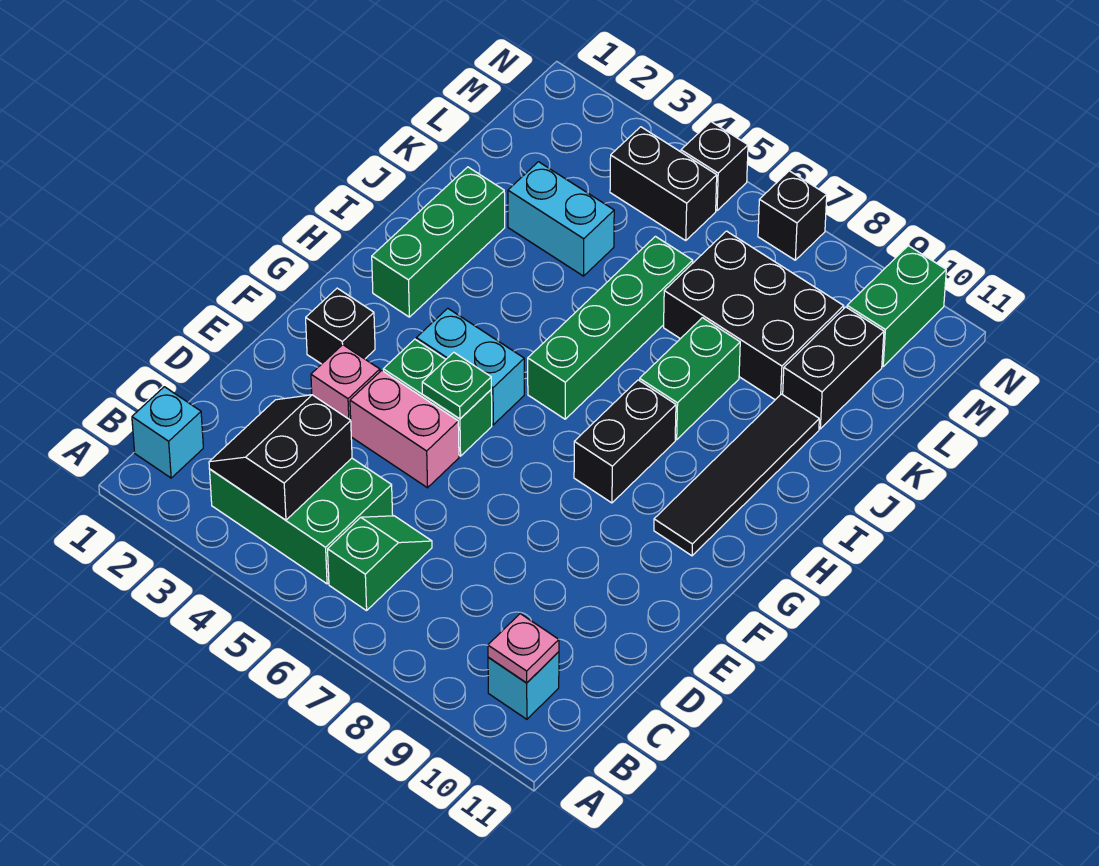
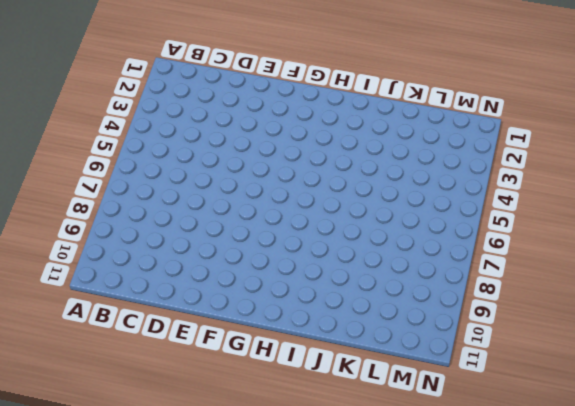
none -> cyan brick B1 level 1
none -> green brick B3:C5 level 1
none -> green slope B6:C6 level 1 top B

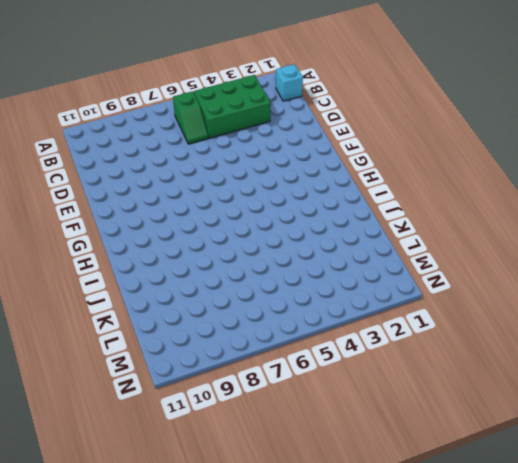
none -> cyan brick B10 level 1
none -> pink brick E3 level 1
none -> pink brick E4:E5 level 1

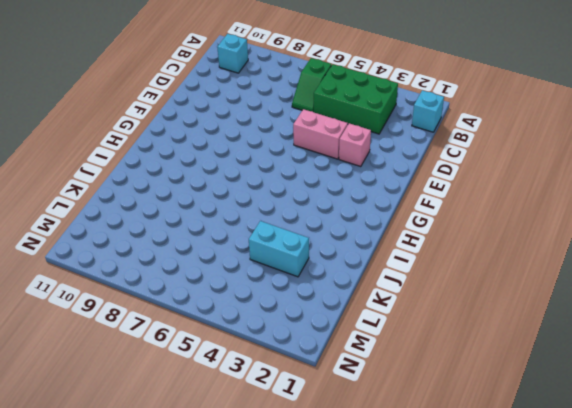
none -> black brick F2 level 1
none -> green brick F4:F5 level 1
none -> cyan brick G4:G5 level 1

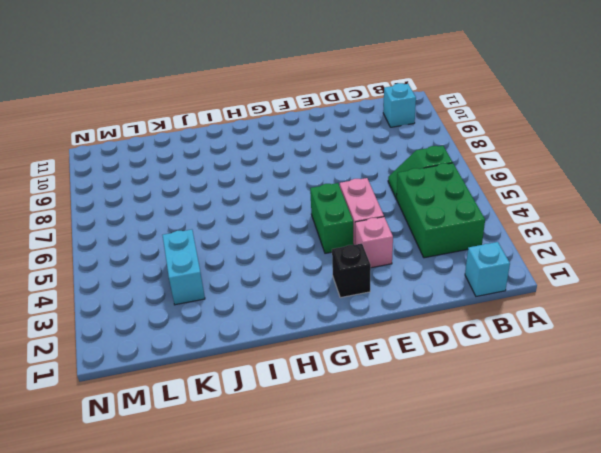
none -> cyan brick G4:G5 level 1
none -> black brick G8:H8 level 1
none -> black tile G10:J10 level 1

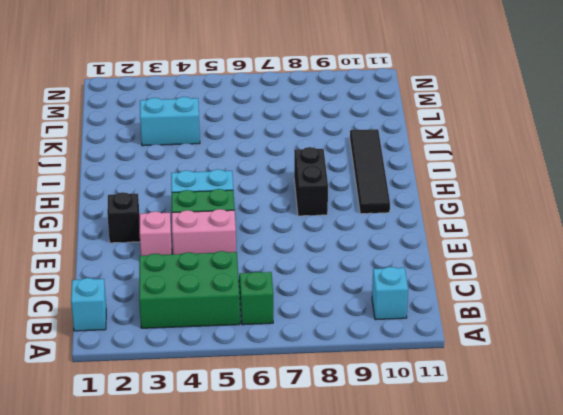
none -> green brick H2:J2 level 1
none -> green brick H6:K6 level 1
none -> green brick I8:J8 level 1

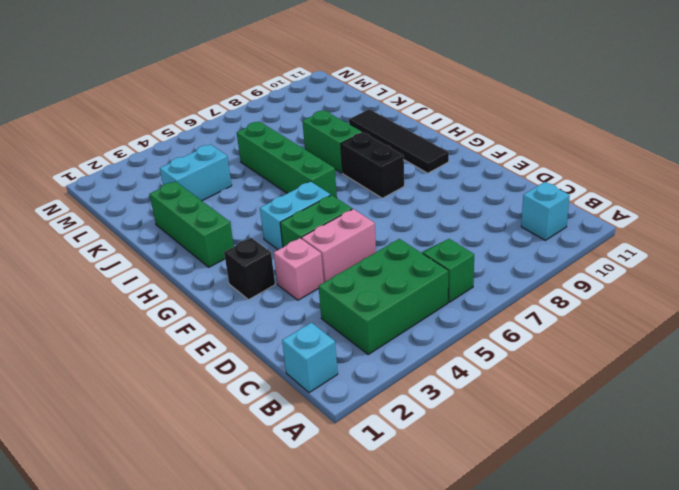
none -> black brick K7:L9 level 1
none -> black brick K10:L10 level 1
none -> black brick M4:M5 level 1

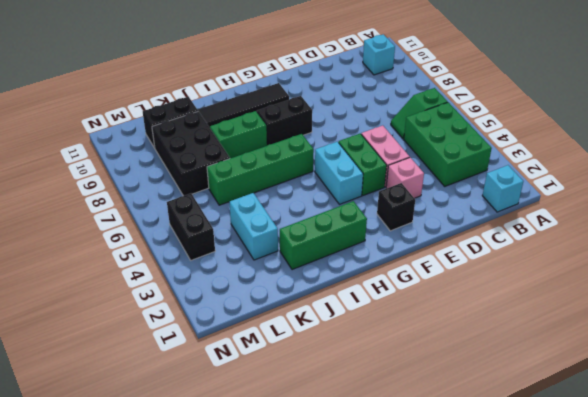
none -> green brick M10:N10 level 1
none -> black brick N5 level 1
none -> black brick N7 level 1

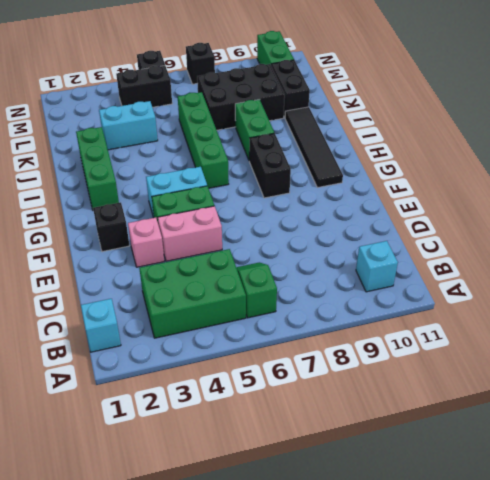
none -> black slope B3:C4 level 2 top 4
none -> pink plate B10 level 2
none -> green plate F5 level 2

